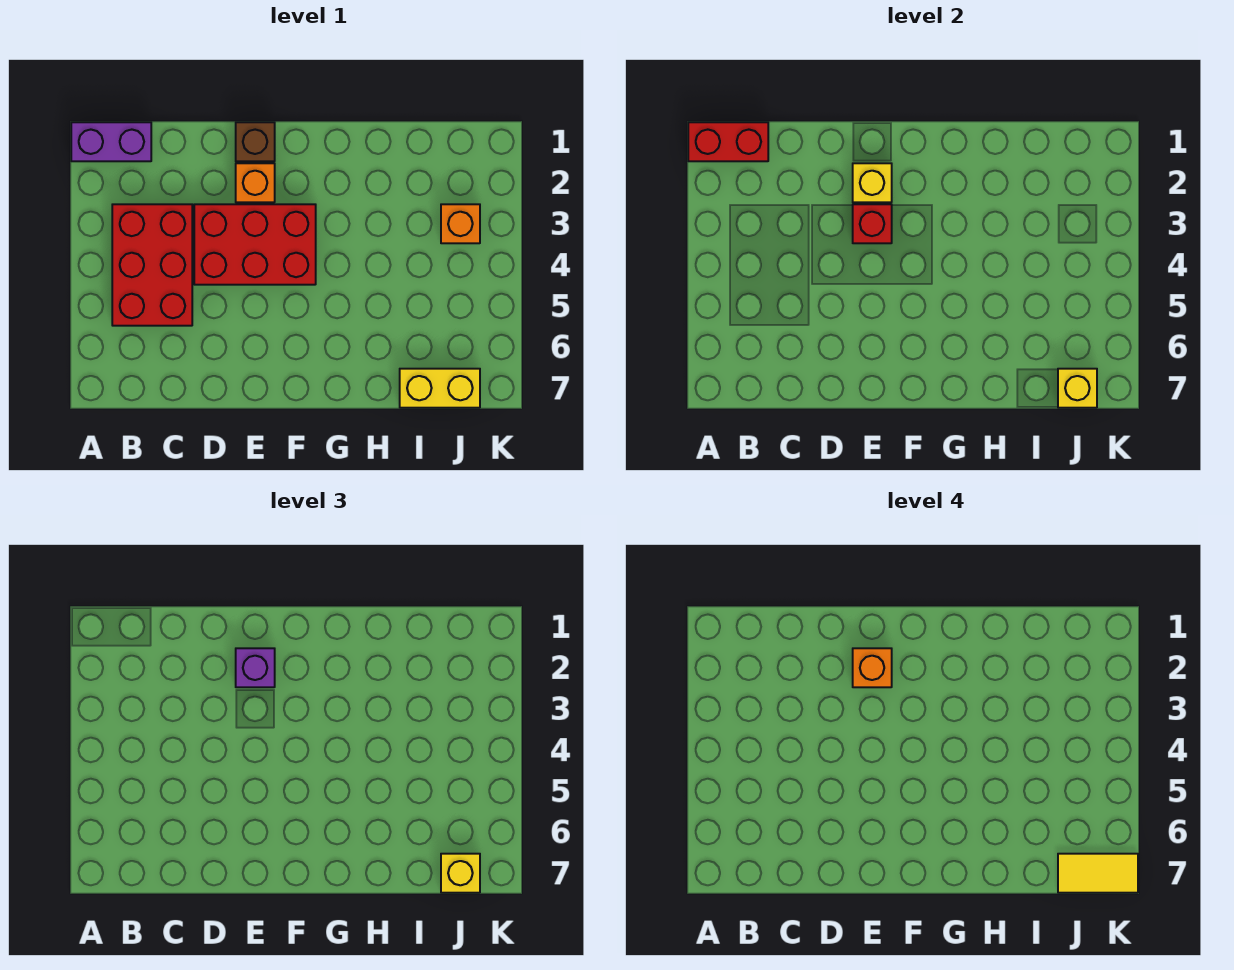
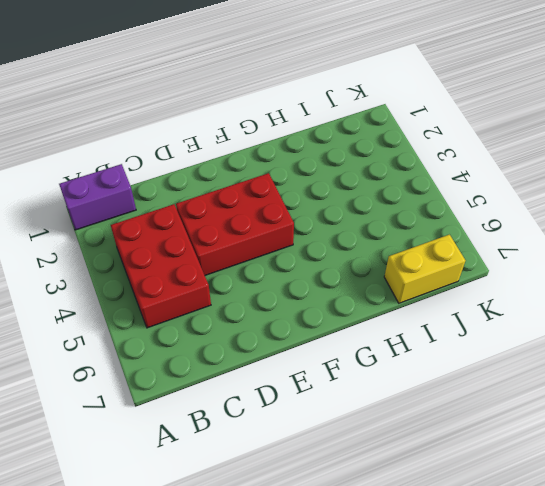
none -> brown brick E1 level 1
none -> orange brick E2 level 1
none -> orange brick J3 level 1

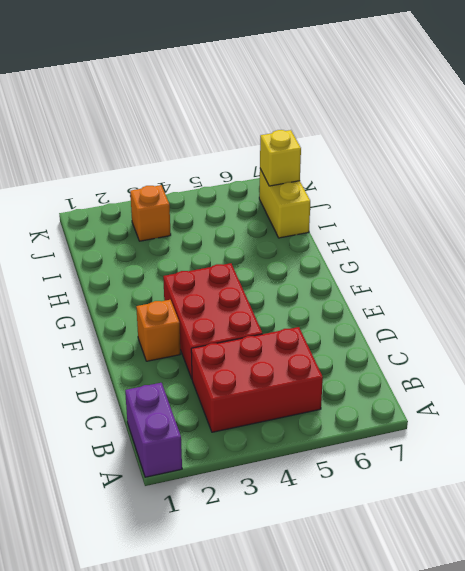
none -> brown brick E1 level 1
none -> red brick A1:B1 level 2
none -> yellow brick E2 level 2

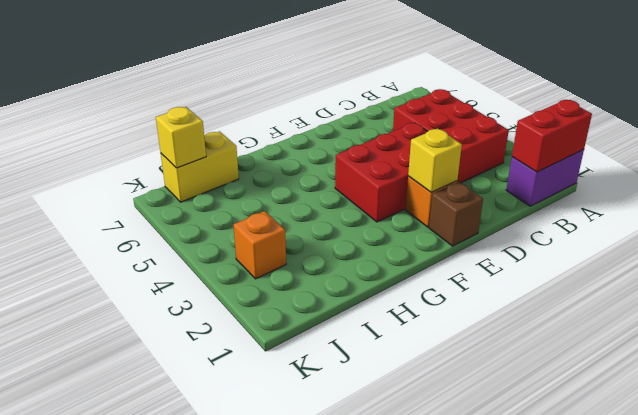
none -> red brick E3 level 2
none -> purple brick E2 level 3
none -> yellow brick J7 level 3

